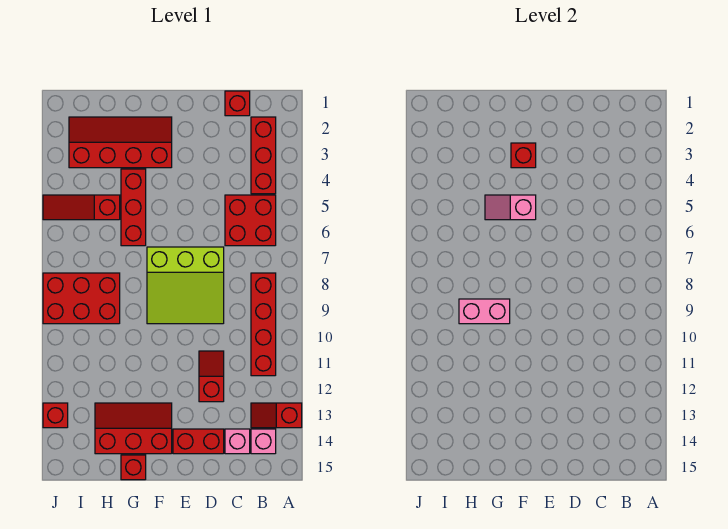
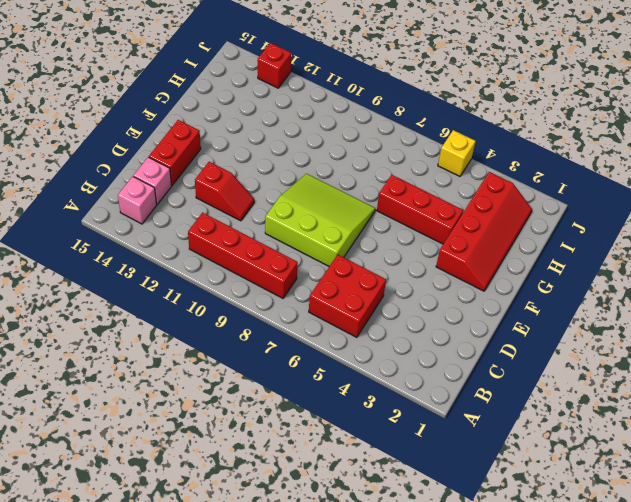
lime slope D7:F9 level 1 top D -> lime slope D7:F9 level 1 top 7
yellow brick J5 level 1 -> red slope H5:J5 level 1 top H
none -> red slope A13:B13 level 1 top A
none -> red brick B2:B4 level 1
none -> red brick C1 level 1

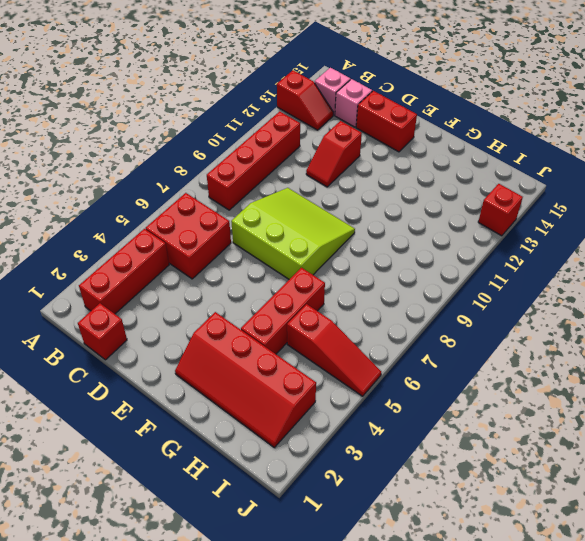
none -> red slope F13:H14 level 1 top 14
none -> red brick G15 level 1
none -> red brick H8:J9 level 1

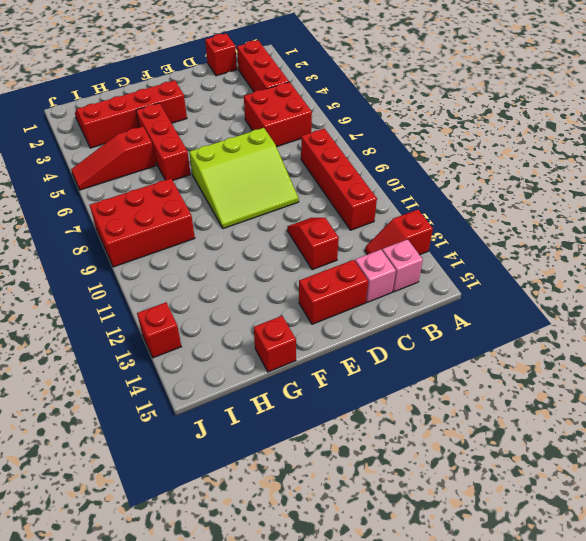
none -> red slope F13:H14 level 1 top 14
none -> red brick F3 level 2
none -> pink slope F5:G5 level 2 top F

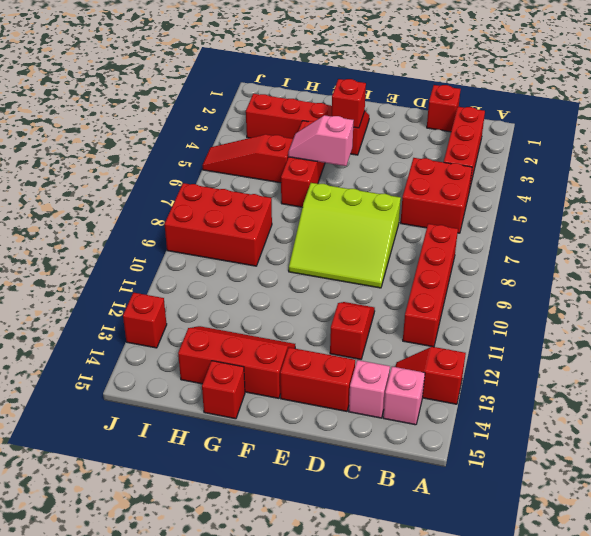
none -> pink brick G9:H9 level 2

